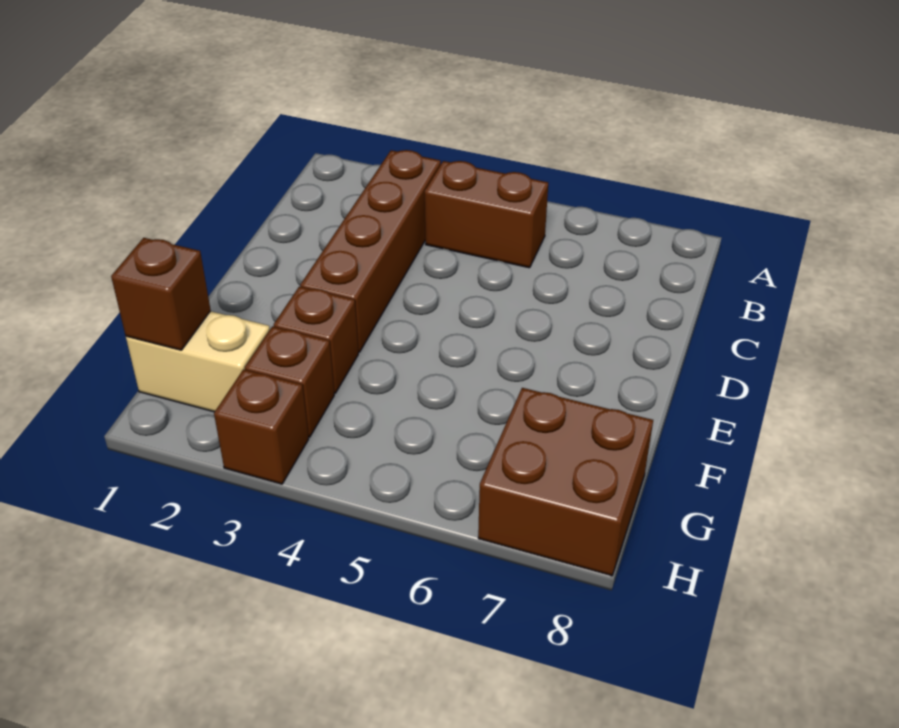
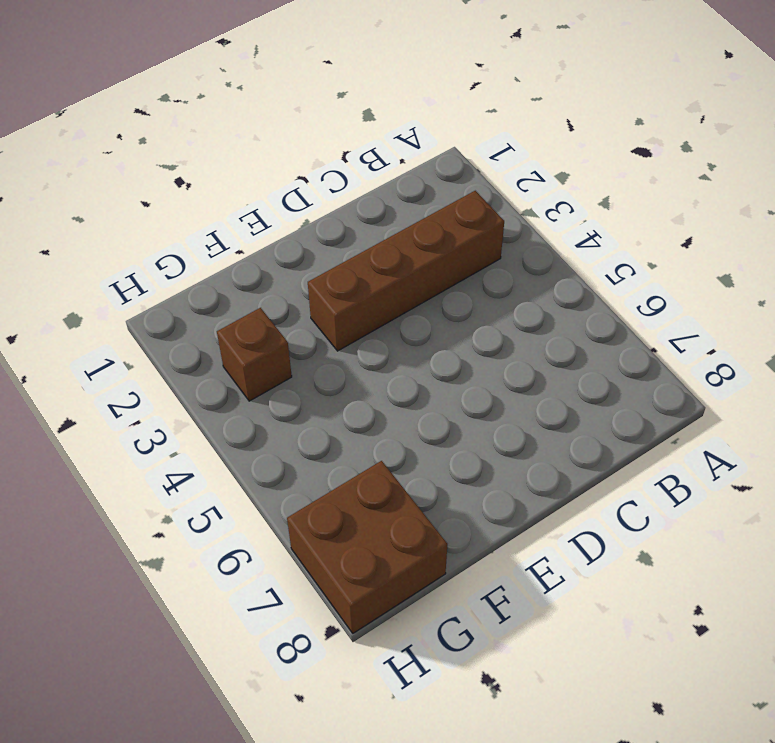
none -> brown brick B4:B5 level 1
none -> brown brick F3 level 1

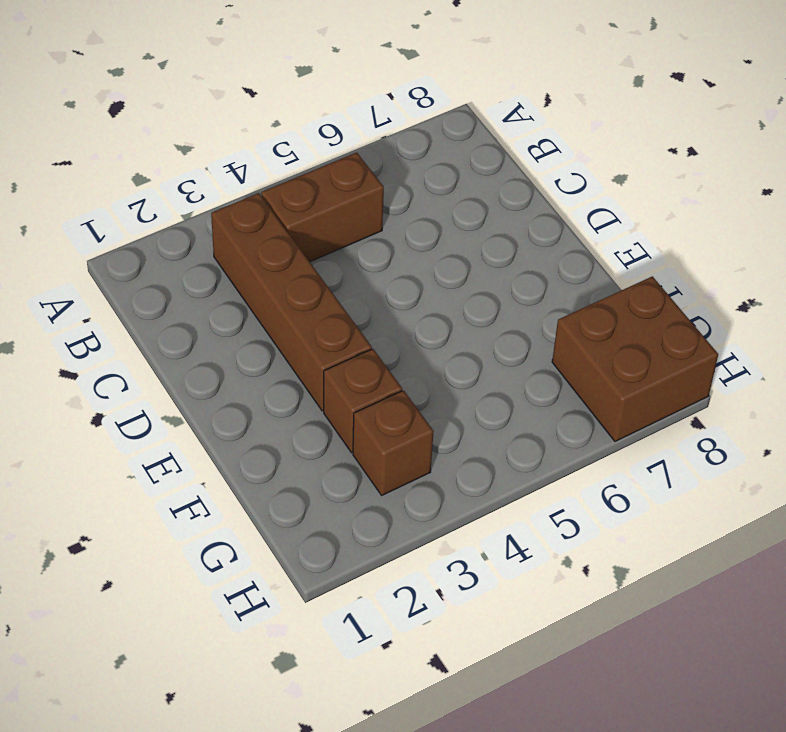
none -> tan brick G1:G2 level 1
none -> brown brick H3 level 1

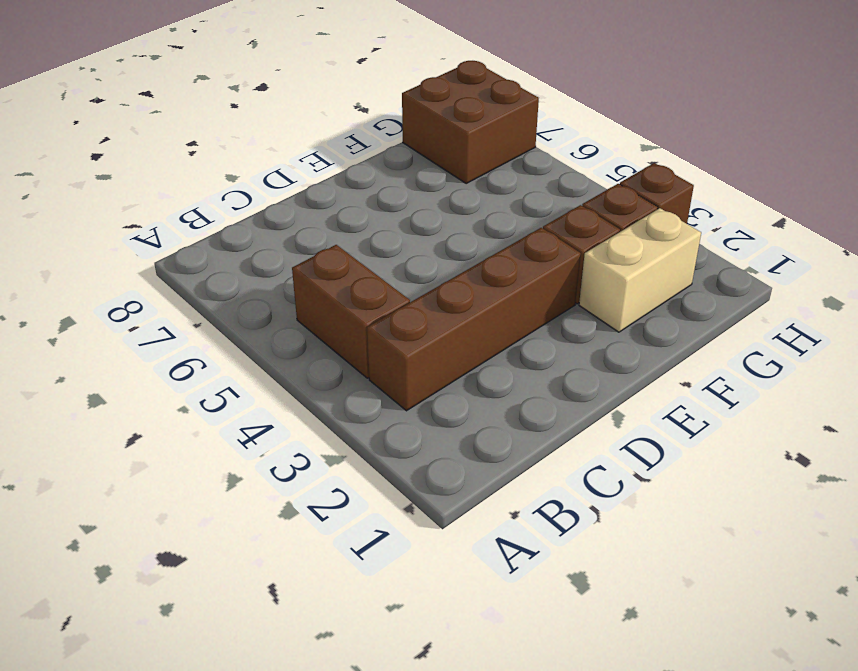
tan brick F2:G2 level 1 -> tan brick G1:G2 level 1
none -> brown brick G1 level 2

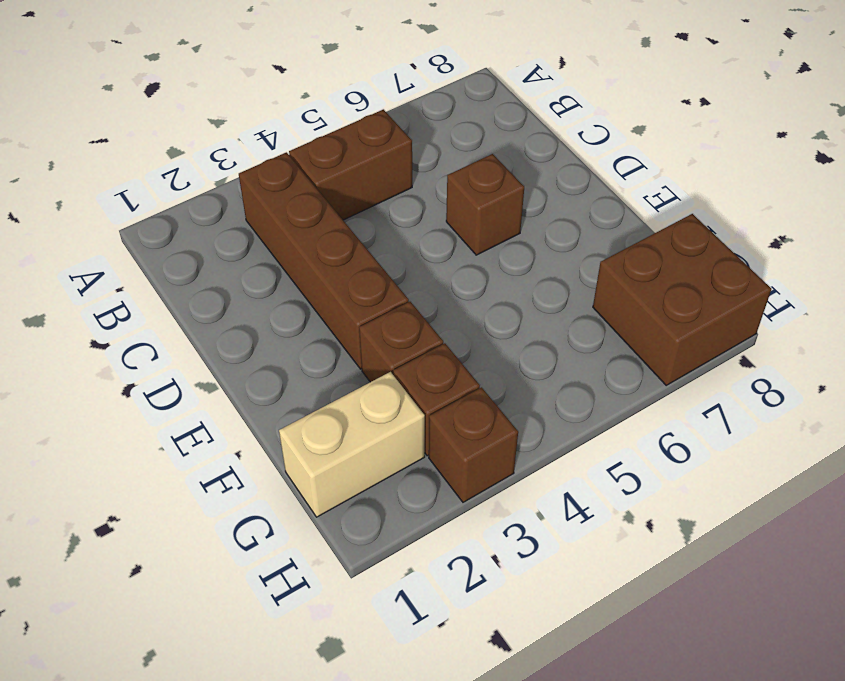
brown brick D6 level 1 -> brown brick G1 level 2

